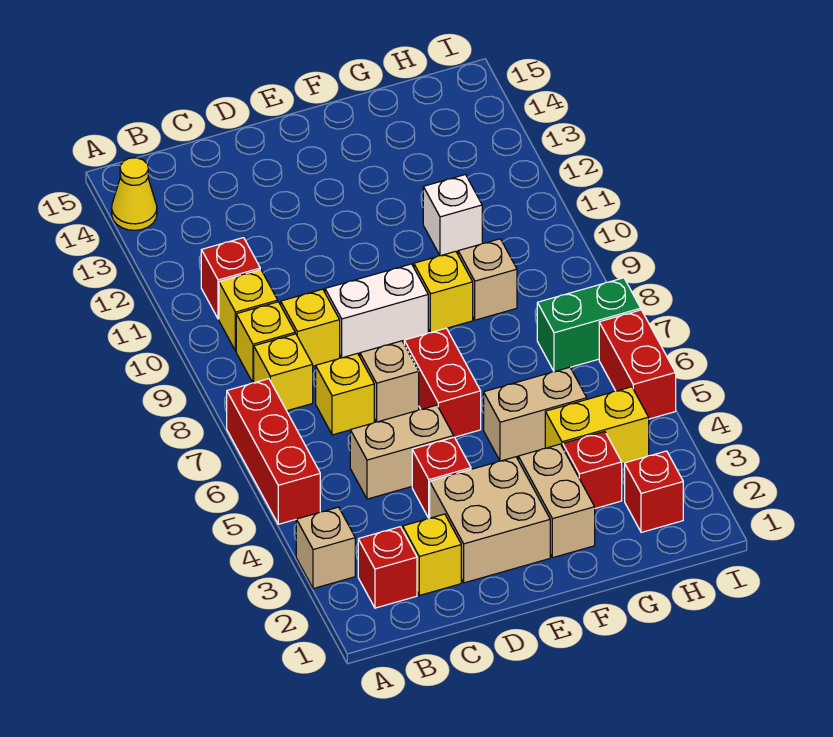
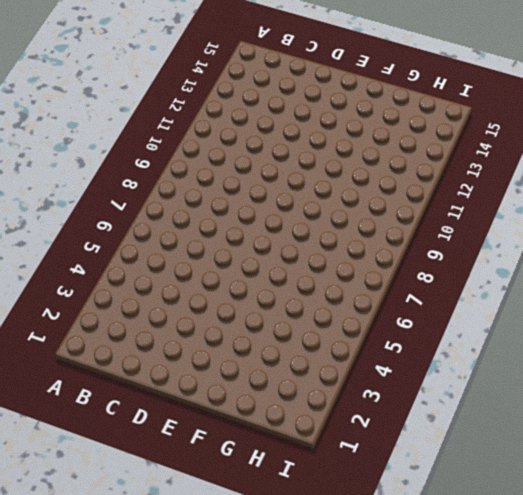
none -> tan brick A3 level 1
none -> red brick A5:A7 level 1
none -> yellow cone A14 level 1

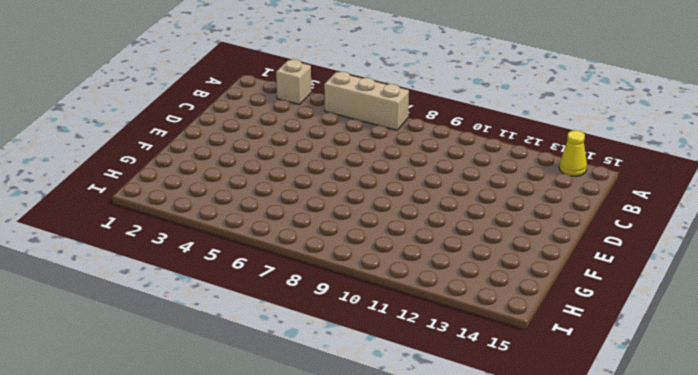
tan brick A5:A7 level 1 -> red brick A5:A7 level 1
none -> red brick B2 level 1
none -> yellow brick B8 level 1
none -> yellow brick B9 level 1

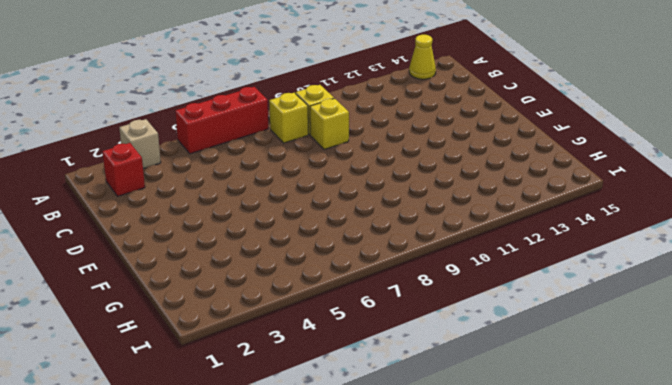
none -> yellow brick B10 level 1
none -> red brick B11 level 1
none -> yellow brick C2 level 1

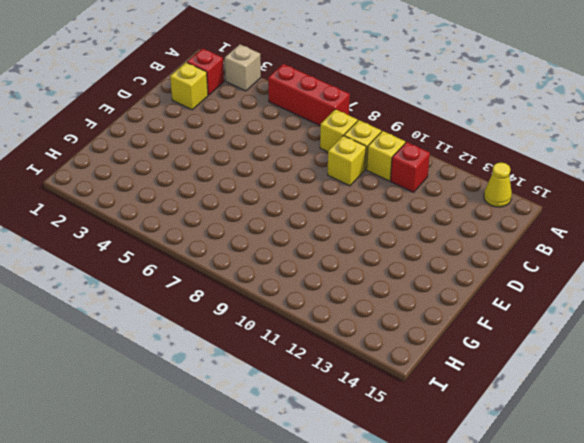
none -> tan brick C5:D5 level 1
none -> yellow brick C7 level 1
none -> tan brick D2:E3 level 1

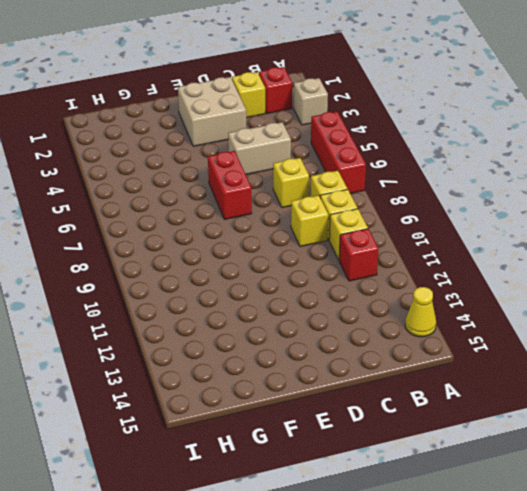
none -> red brick D4 level 1
none -> tan brick D7 level 1
none -> white brick D9:E9 level 1

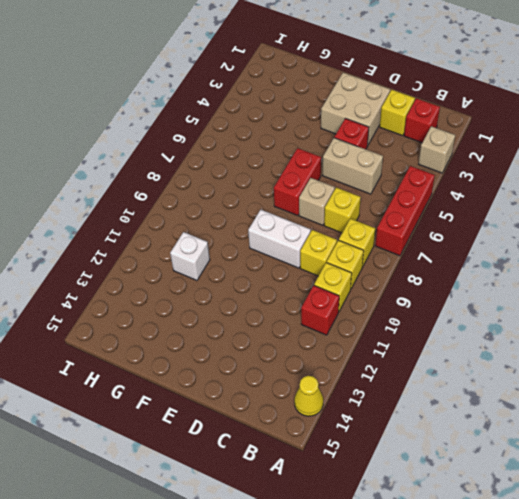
none -> tan brick F2:F3 level 1
none -> tan brick F5:G5 level 1
none -> yellow brick F9 level 1

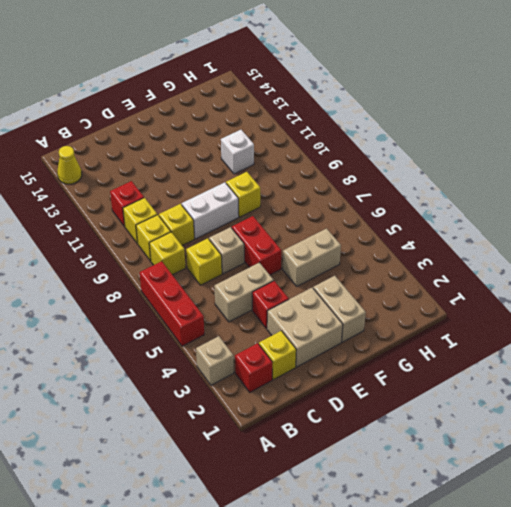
none -> red brick G3 level 1
none -> yellow brick G4:H4 level 1
none -> tan brick G9 level 1

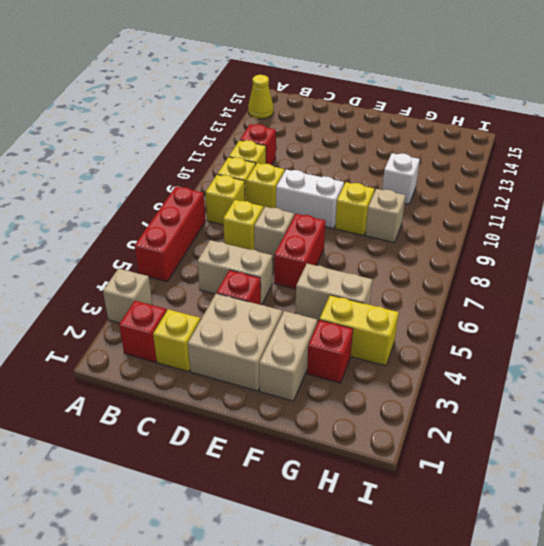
none -> red brick H2 level 1
none -> green brick H7:I7 level 1
none -> red brick I5:I6 level 1

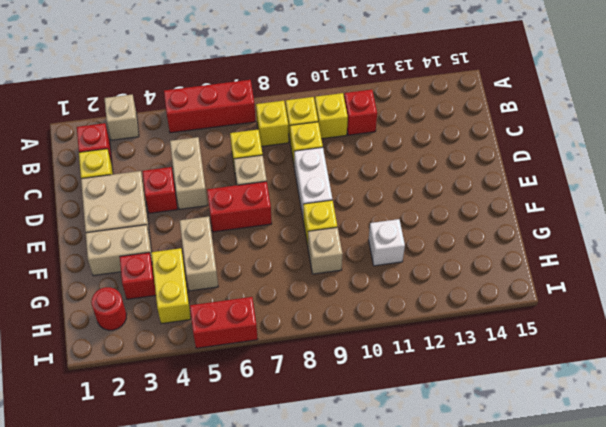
red round brick H2 level 1 -> red brick H2 level 1
none -> yellow cone A14 level 1
none -> green brick H7:I7 level 1

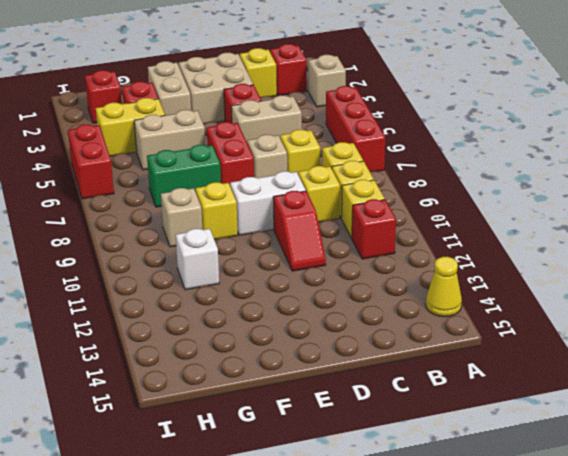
red slope D10:D11 level 1 top 10 -> none
green brick F7:G7 level 1 -> green brick H7:I7 level 1

